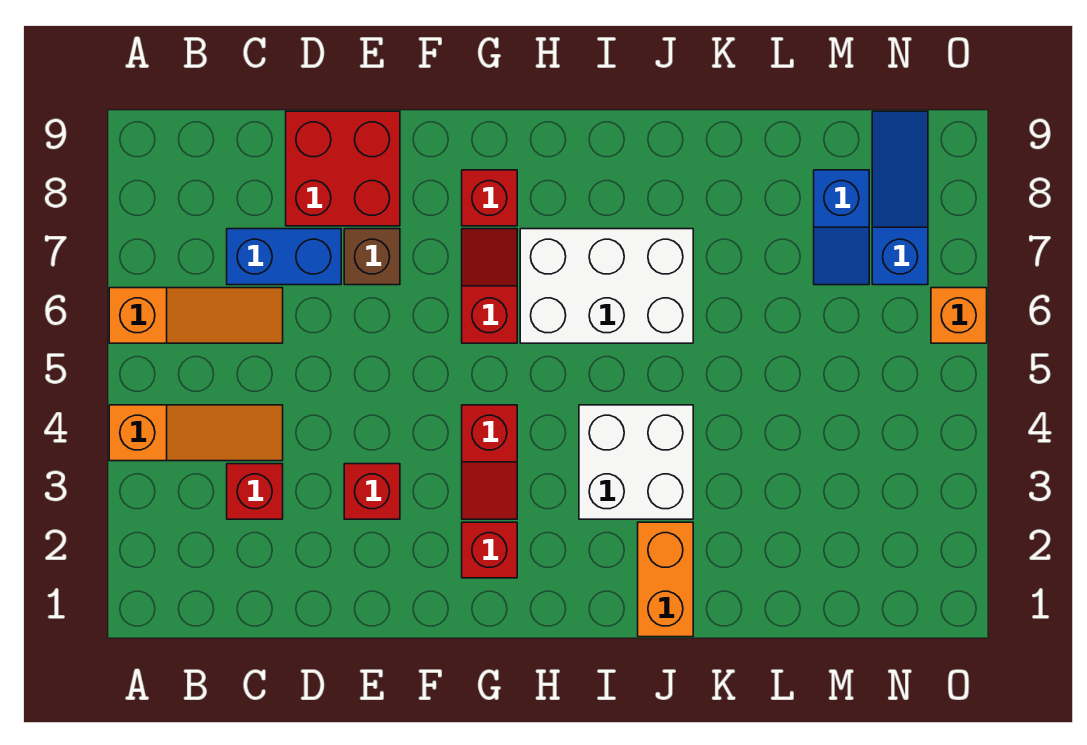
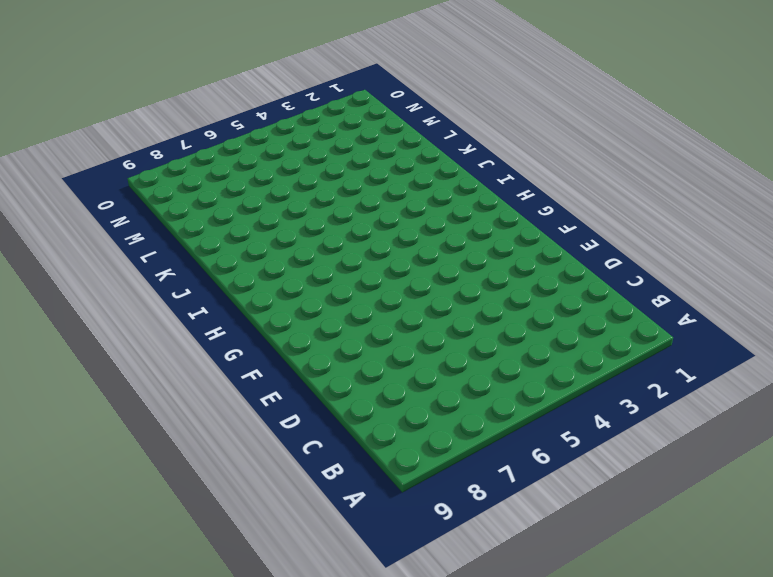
none -> orange slope A4:C4 level 1 top A
none -> orange slope A6:C6 level 1 top A
none -> red brick C3 level 1

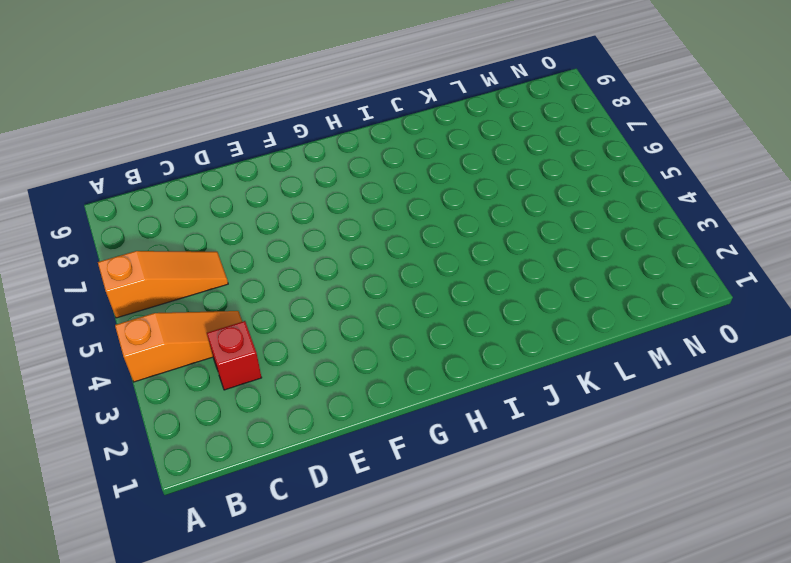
none -> blue brick C7:D7 level 1
none -> red brick D8:E9 level 1
none -> red brick E3 level 1

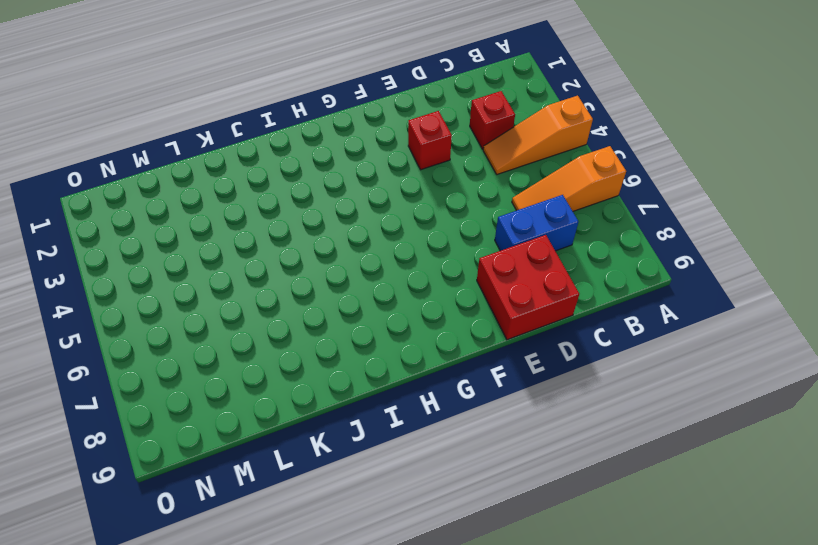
none -> brown brick E7 level 1
none -> red brick G2 level 1
none -> red slope G3:G4 level 1 top 4

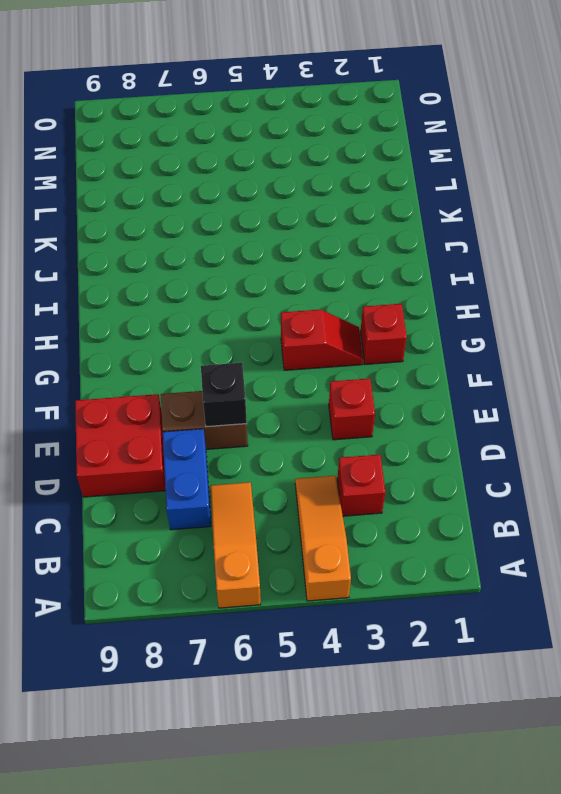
brown brick E6:E7 level 1 -> brown brick E7 level 1
black brick E6 level 2 -> none
none -> red slope G6:G7 level 1 top 6
none -> red brick G8 level 1
none -> white brick H6:J7 level 1

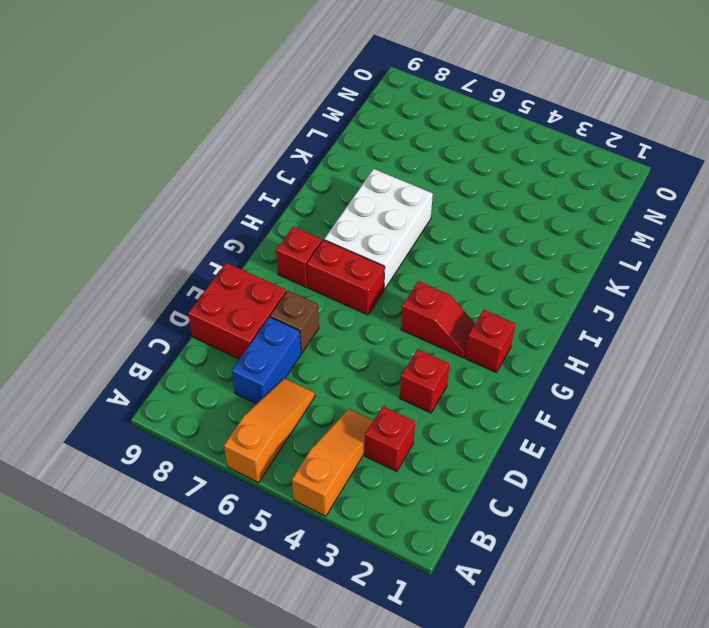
red brick G6:G7 level 1 -> red slope G6:G7 level 1 top 6
none -> white brick I3:J4 level 1
none -> orange brick J1:J2 level 1
none -> blue slope M7:M8 level 1 top 8

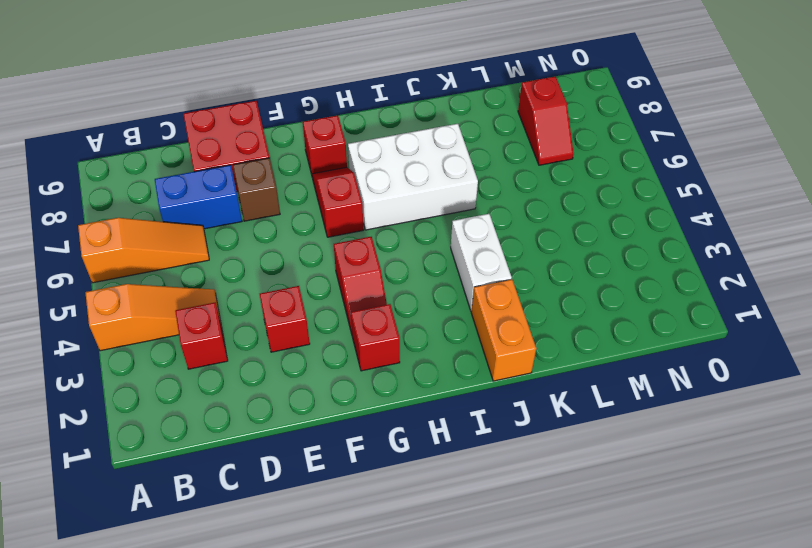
white brick J3:J4 level 1 -> white brick I3:J4 level 1
red slope M7:M8 level 1 top 8 -> blue slope M7:M8 level 1 top 8
none -> blue slope N7:N9 level 1 top 7
none -> orange brick O6 level 1

